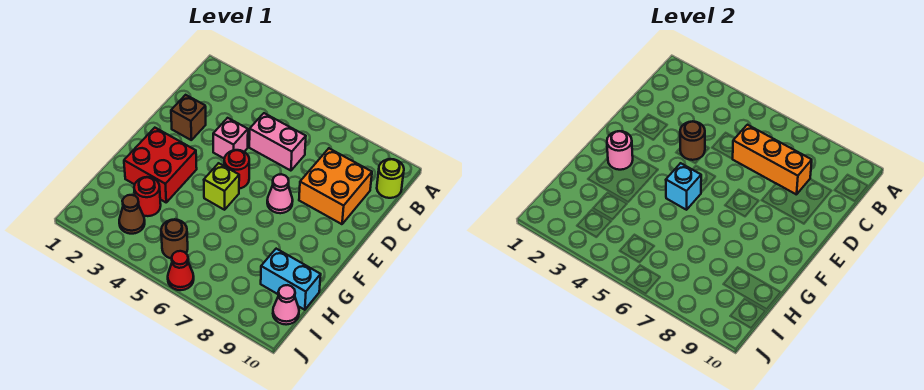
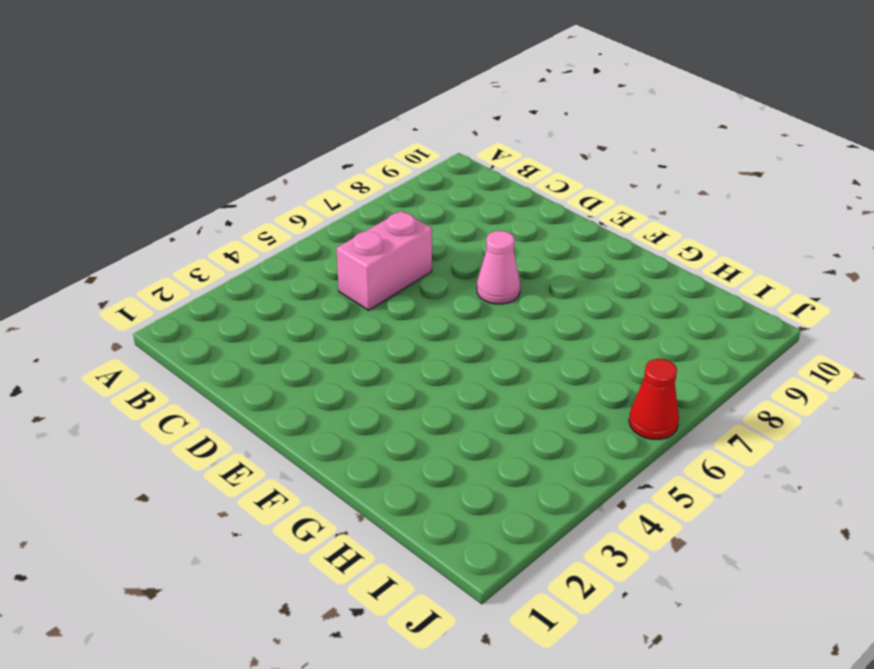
none -> lime round brick B10 level 1
none -> orange brick C8:D9 level 1
none -> brown brick D2 level 1

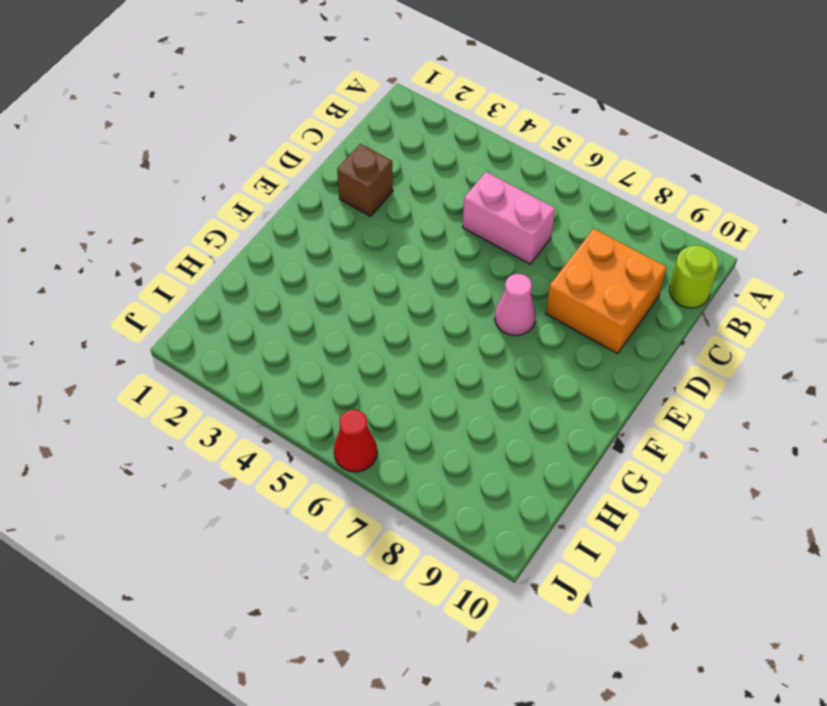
none -> pink brick D4 level 1
none -> red round brick E5 level 1
none -> red brick F2:G3 level 1

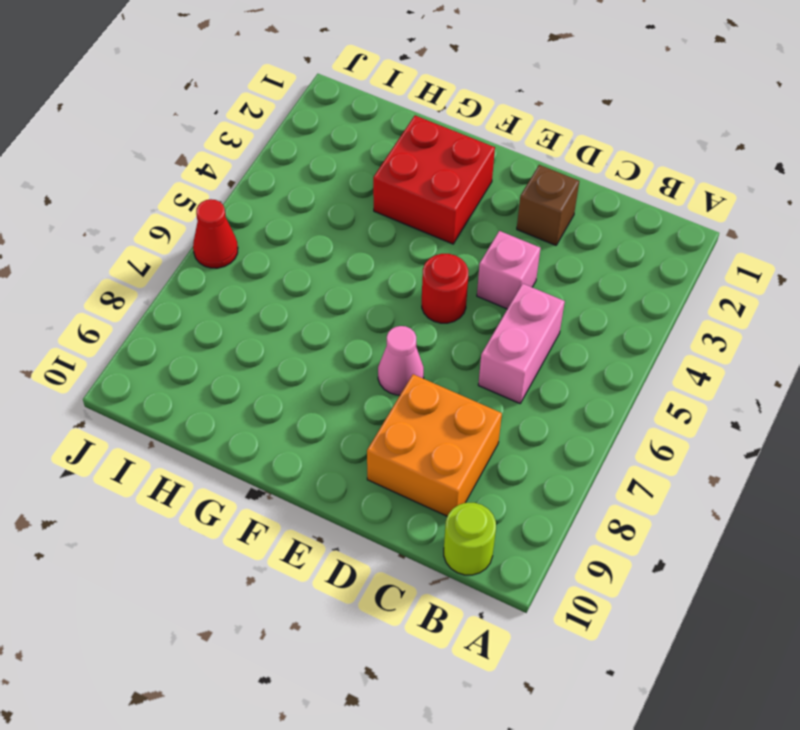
none -> lime brick F5 level 1
none -> red round brick H3 level 1
none -> cyan brick H9:H10 level 1

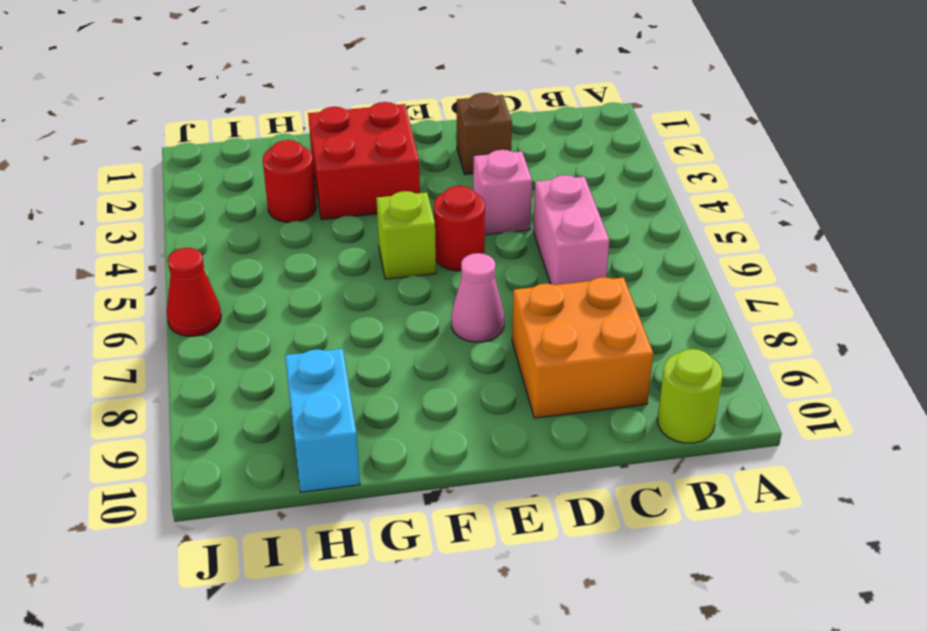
none -> brown cone I3 level 1
none -> brown round brick I5 level 1
none -> pink cone I10 level 1

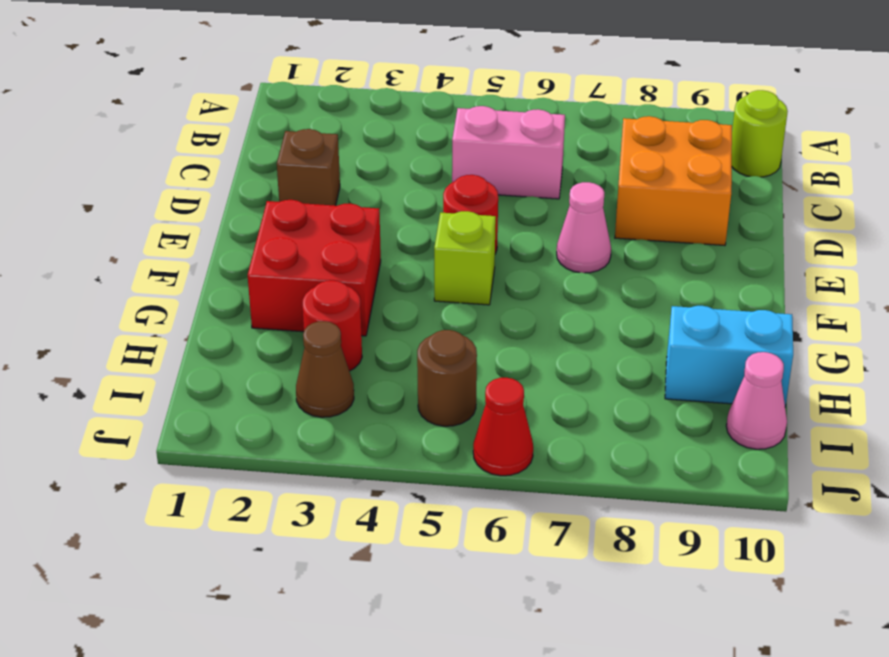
none -> pink brick D4 level 1
none -> orange brick C6:C8 level 2
none -> brown round brick D4 level 2

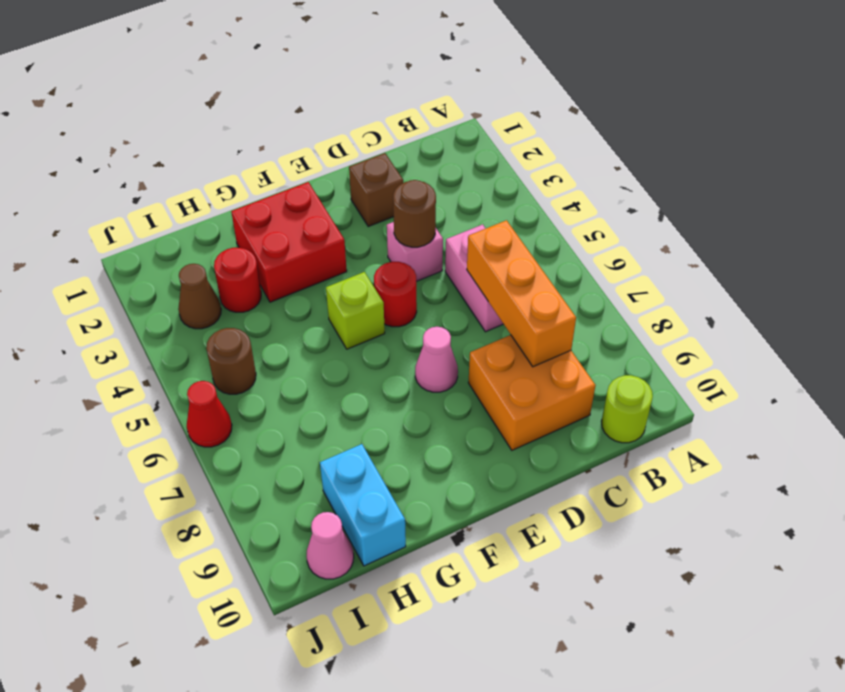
none -> pink round brick F2 level 2
none -> cyan brick F5 level 2

